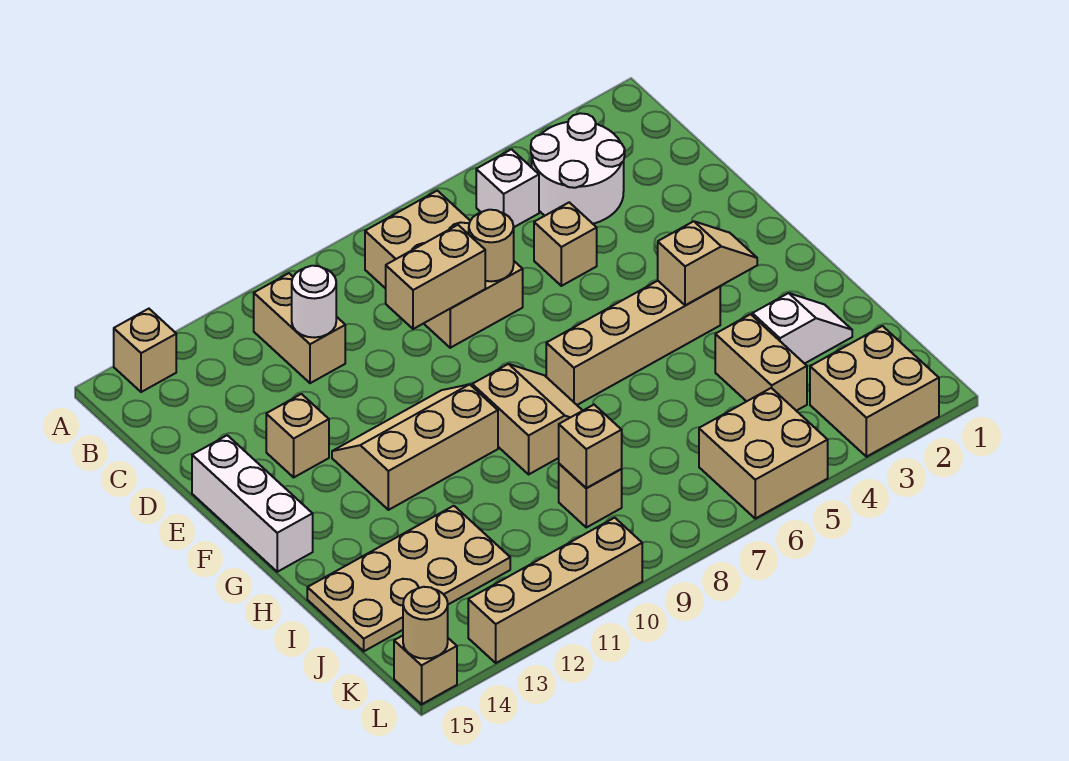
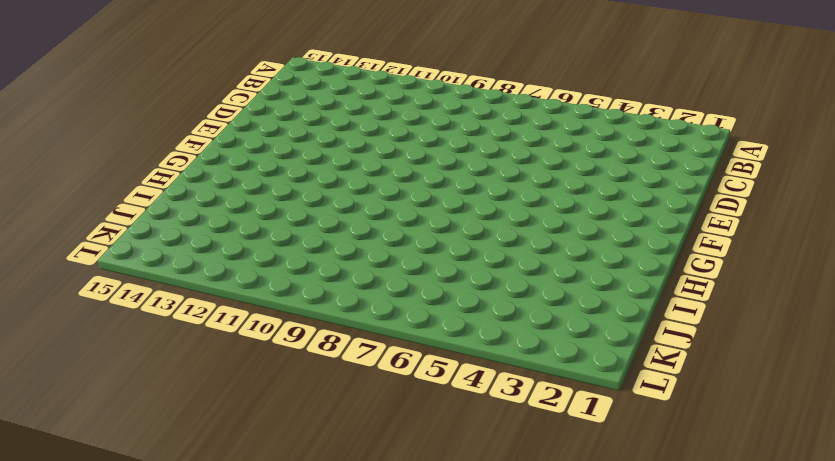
none -> tan brick A14 level 1
none -> white round brick B3:C4 level 1
none -> white brick B5 level 1

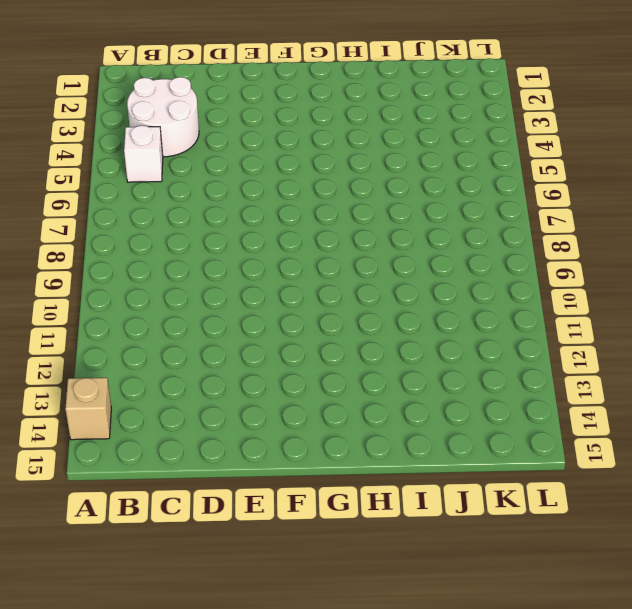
none -> tan brick B7:D8 level 1
none -> tan brick B11:C11 level 1
none -> tan brick D5 level 1

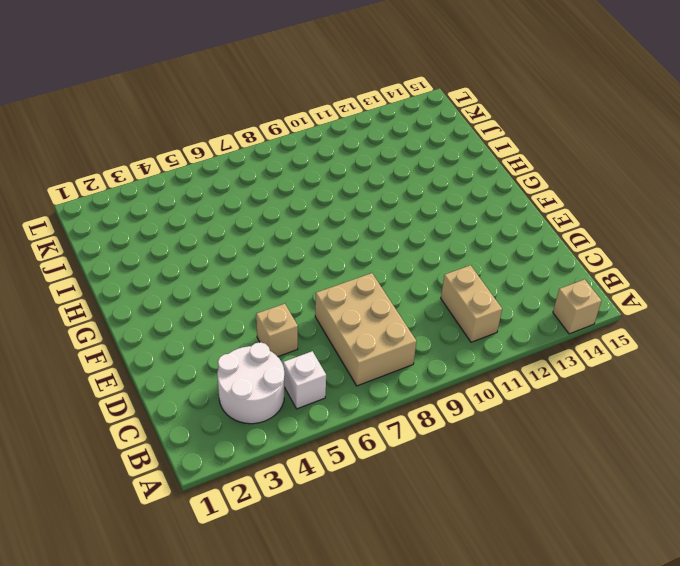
none -> tan brick E13 level 1
none -> white brick E15:G15 level 1
none -> tan slope F10:G12 level 1 top G

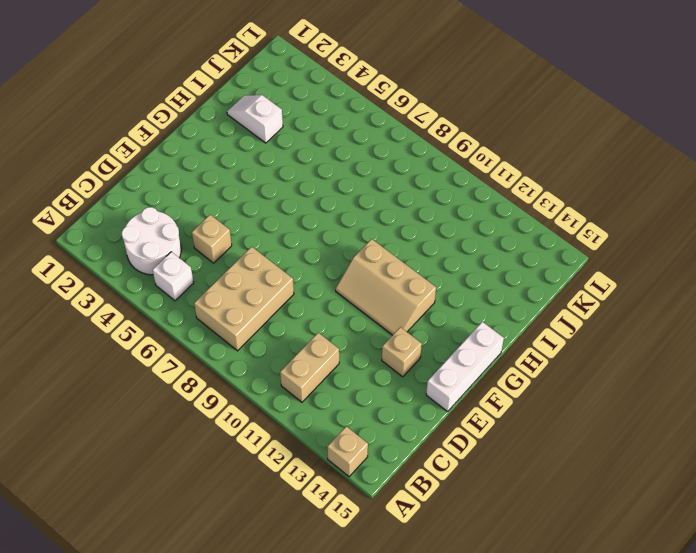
none -> tan brick G4:G7 level 1
none -> tan slope G8:H9 level 1 top 9
none -> tan brick I4:J4 level 1

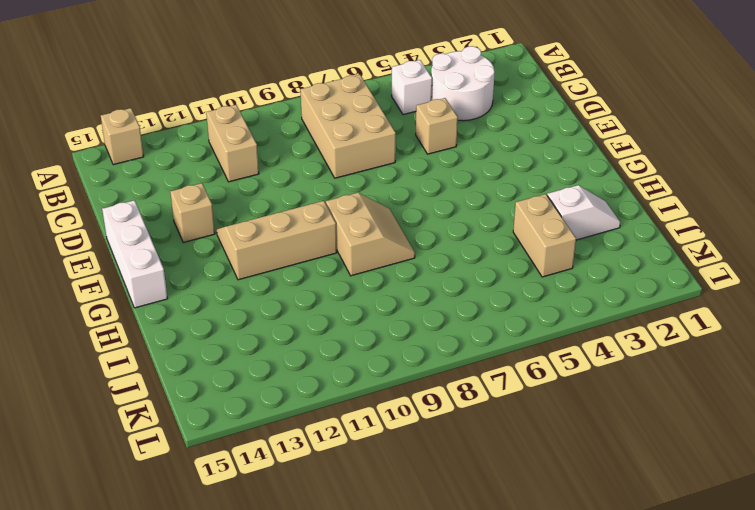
none -> tan brick G4:G7 level 1
none -> tan plate I12:J15 level 1
none -> tan brick J9 level 1

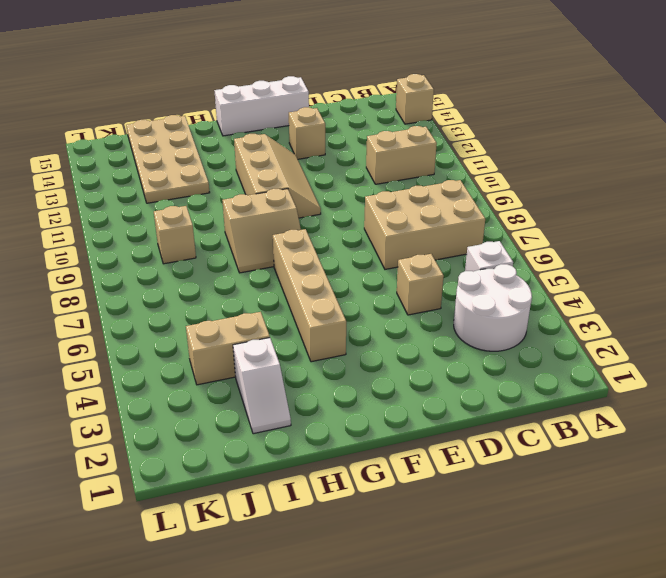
none -> tan brick K2:L3 level 1
none -> tan brick K5:L6 level 1
none -> tan brick L10:L13 level 1

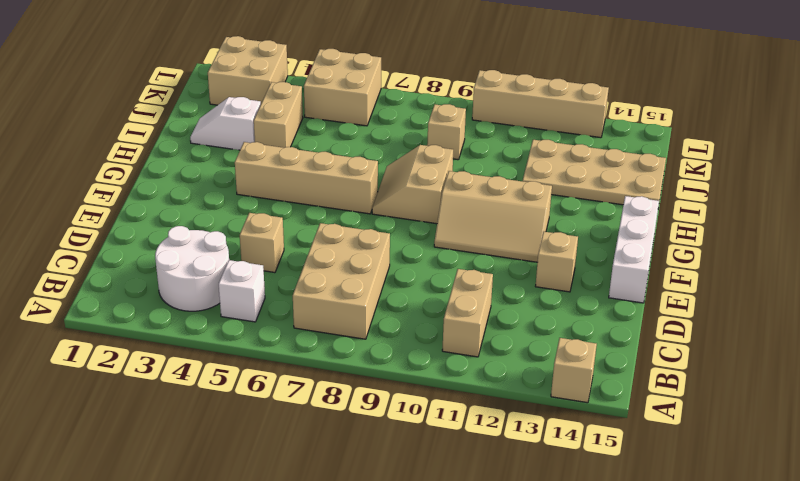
none -> tan brick L15 level 1
none -> white round brick C11 level 2
none -> tan round brick D7 level 2

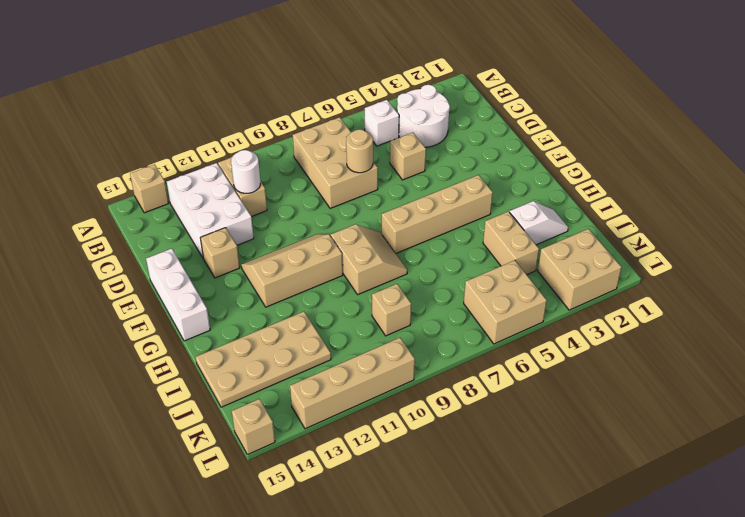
white brick B12:D13 level 1 -> none
none -> tan brick D8:D9 level 2
none -> tan slope G3:G4 level 2 top 4
none -> tan brick J9 level 2

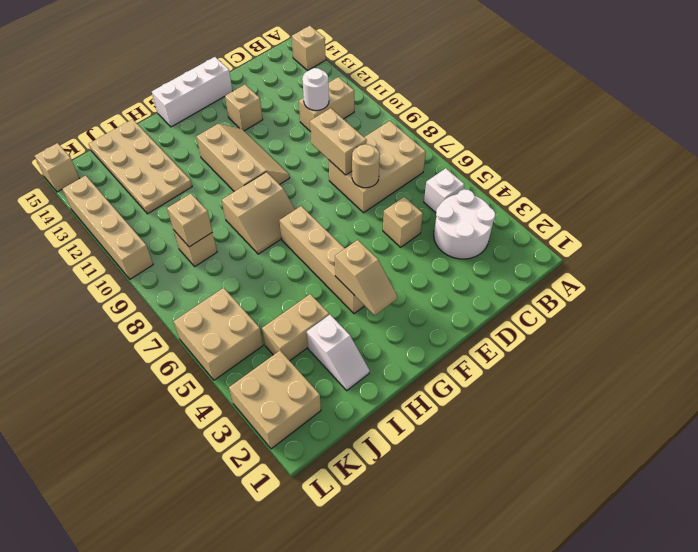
none -> tan round brick L15 level 2

